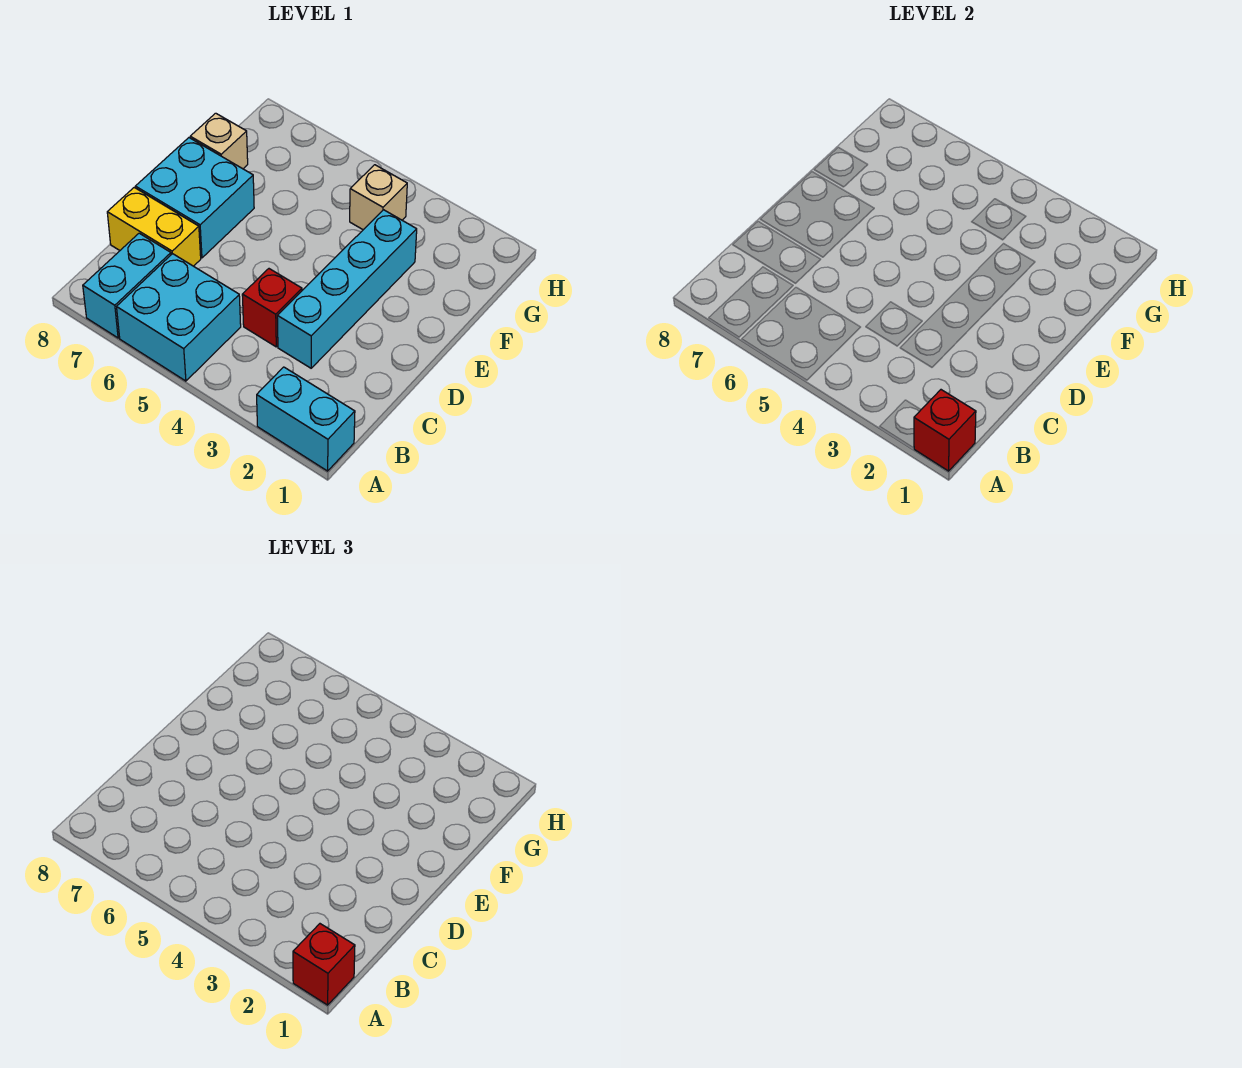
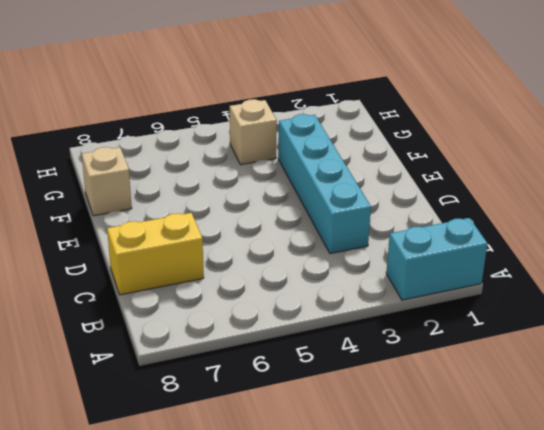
none -> cyan brick A5:B6 level 1
none -> cyan brick A7:B7 level 1

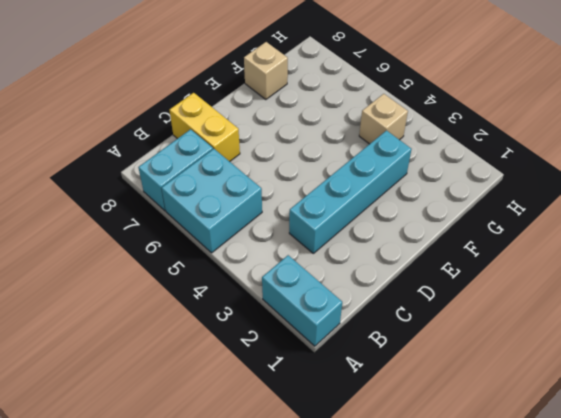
none -> red brick C4 level 1
none -> cyan brick D7:E8 level 1

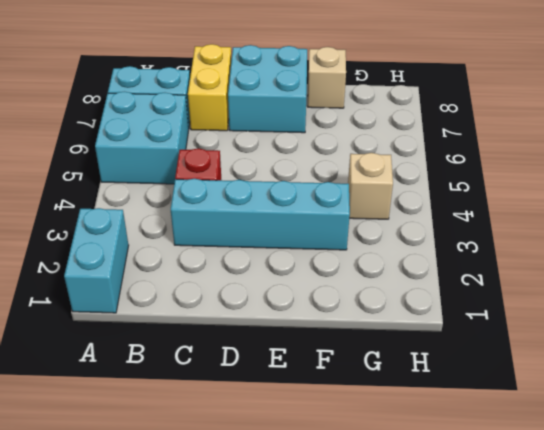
none -> red brick A1 level 2
none -> red brick A1 level 3

